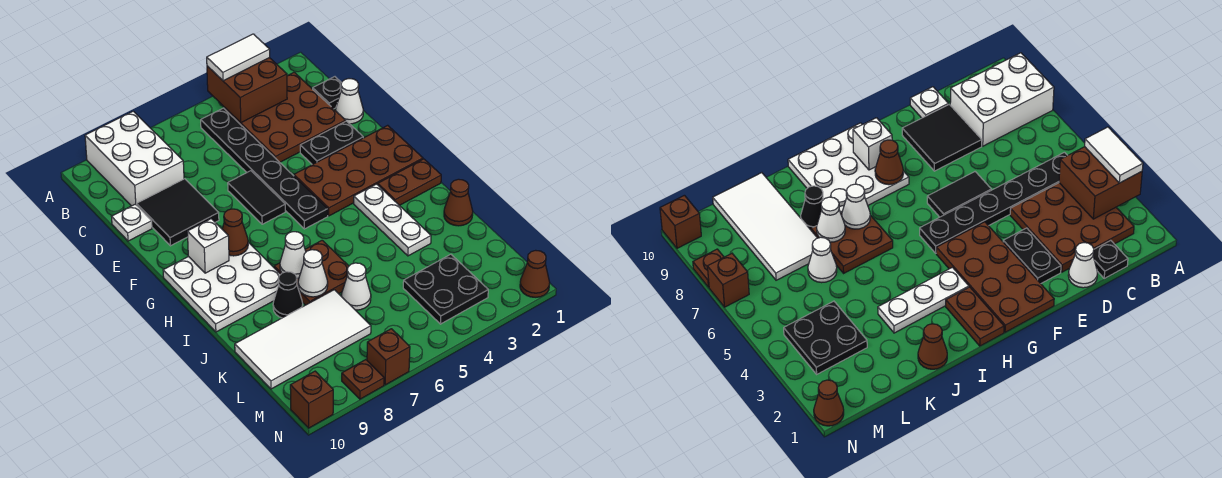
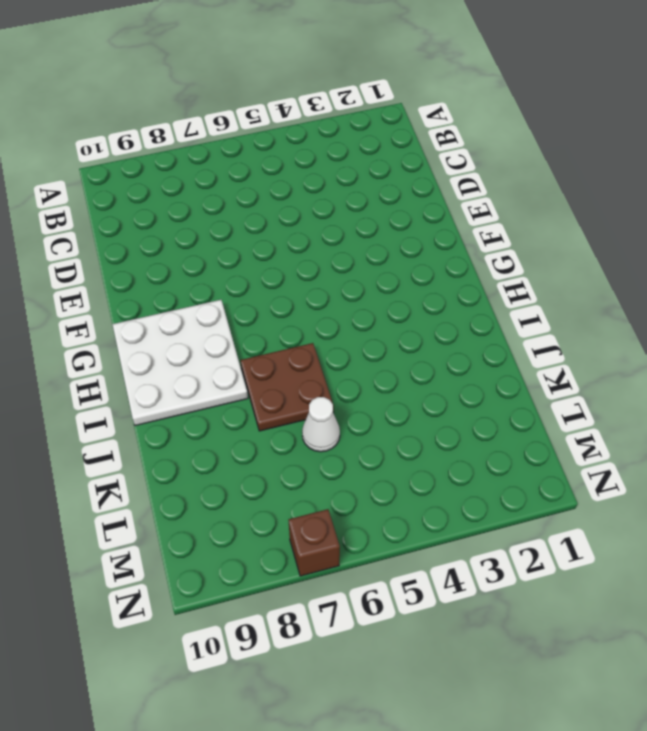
none -> white brick A8:C9 level 1
none -> brown plate B2:D4 level 1
none -> black plate B5:G5 level 1

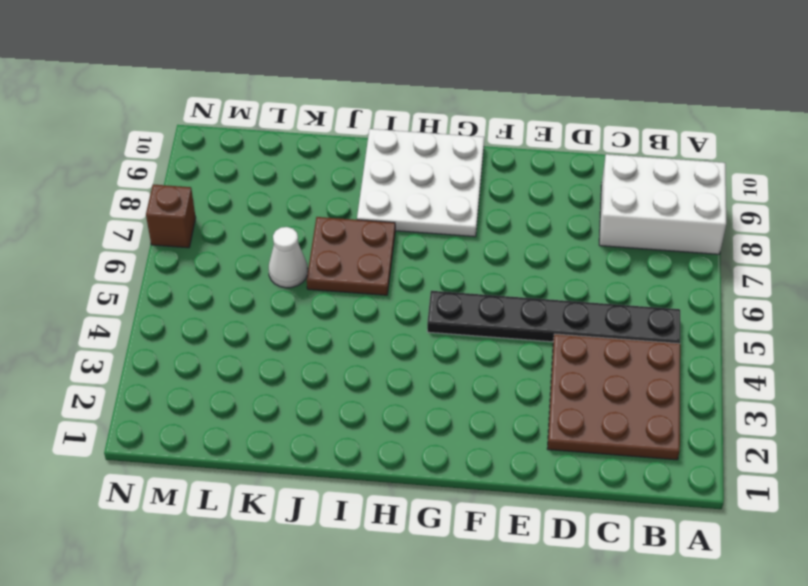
none -> black plate C1 level 1
none -> white cone D1 level 1
none -> black tile D8:E9 level 1

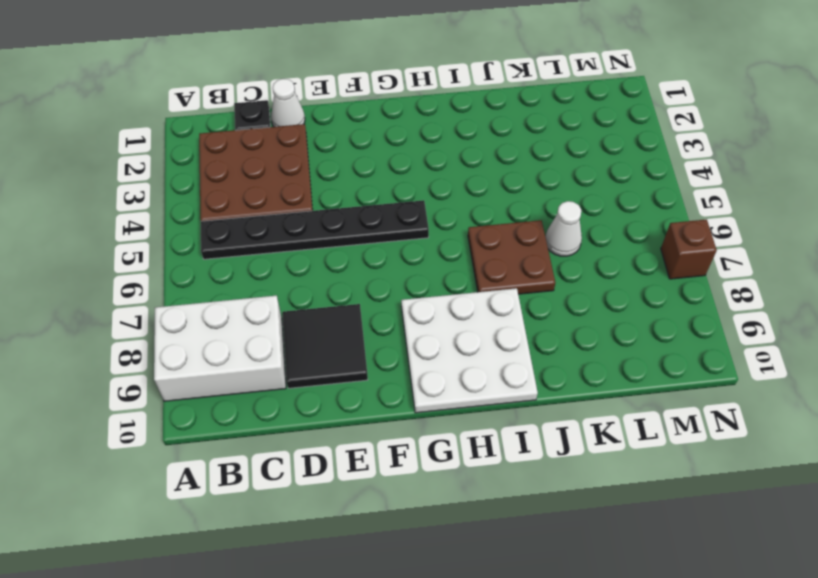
none -> white plate D10 level 1
none -> black plate E2:E3 level 1
none -> black tile E6:F6 level 1

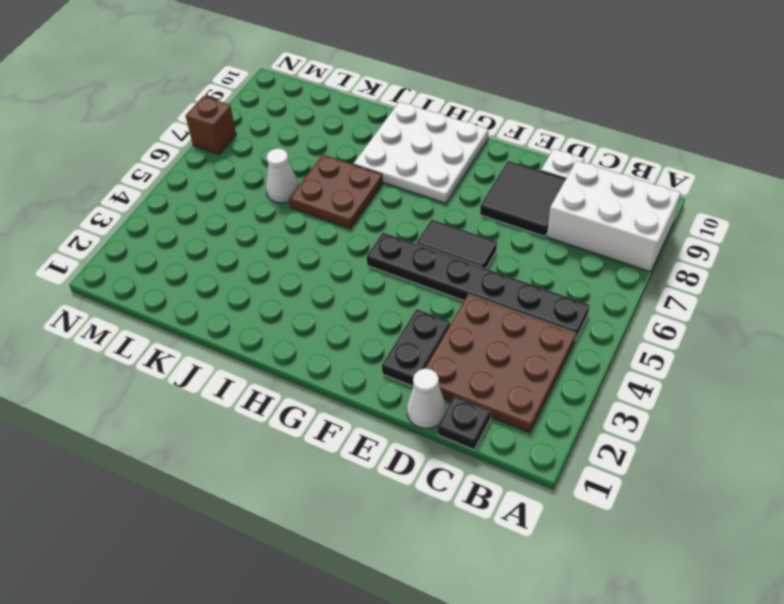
none -> brown plate F1:G4 level 1
none -> brown plate H1:H2 level 1
none -> white plate H3:J3 level 1

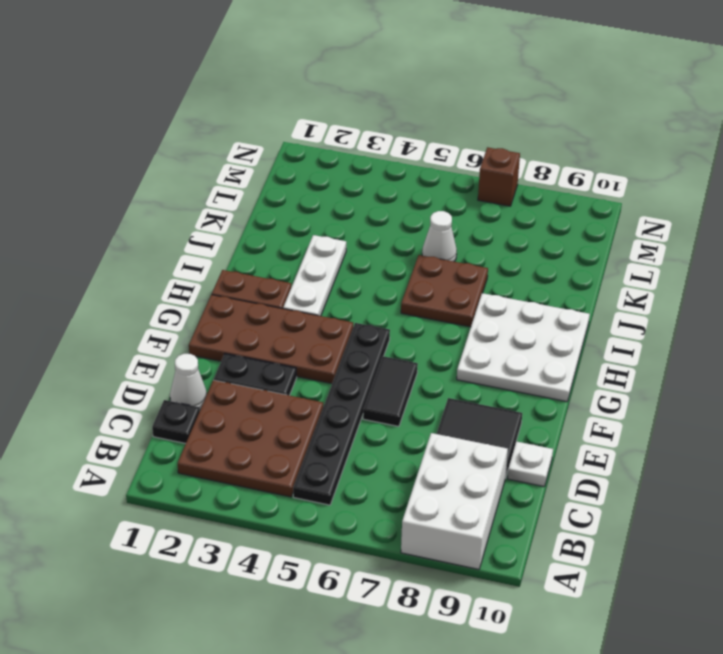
none -> brown cone J1 level 1
none -> black cone J8 level 1
none -> white tile K7:L10 level 1

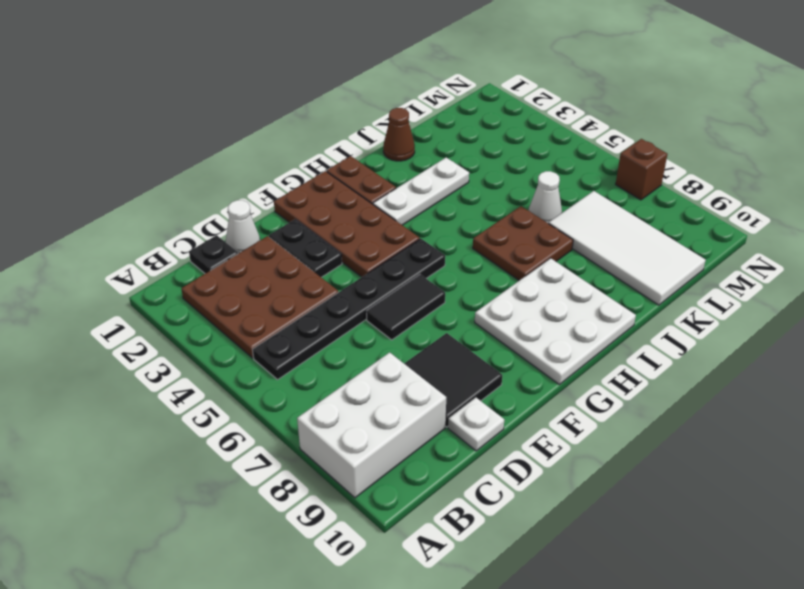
none -> black cone J8 level 1
none -> black plate L3:M4 level 1
none -> brown cone N1 level 1

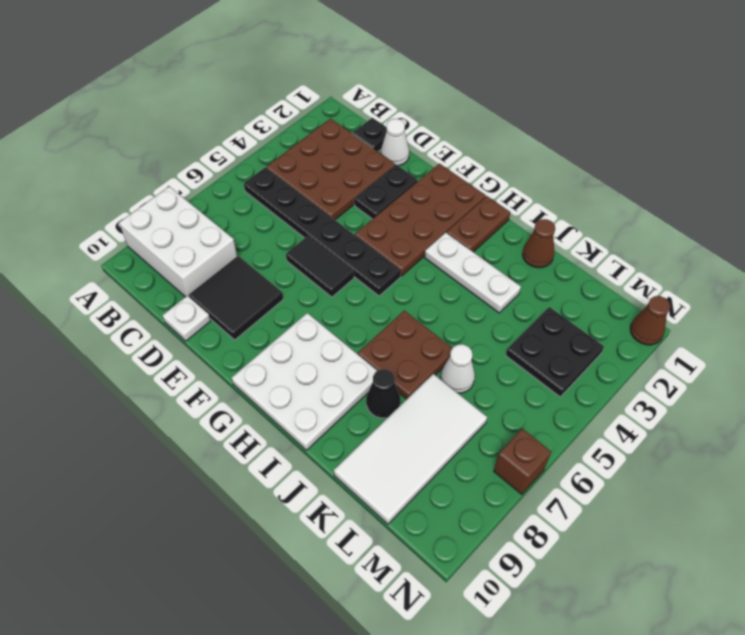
none -> brown plate N8 level 1
none -> brown brick N10 level 1
none -> brown brick A3:B4 level 2

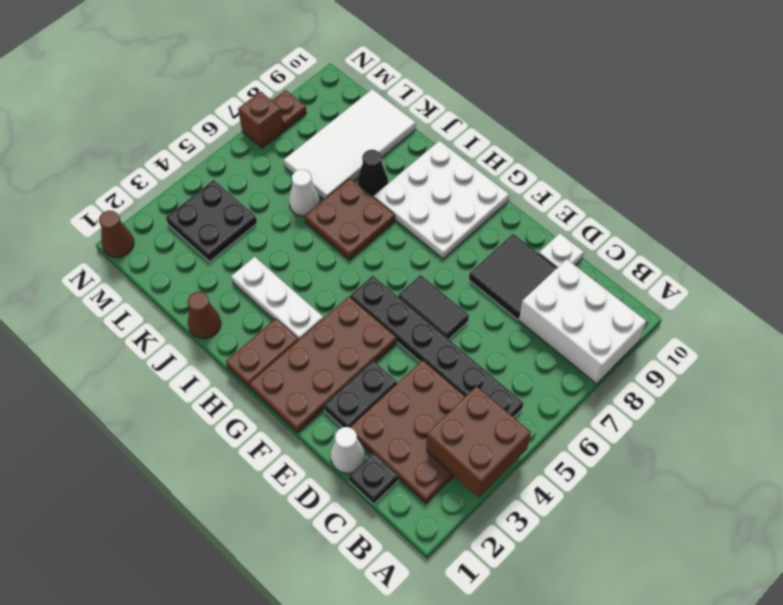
none -> brown brick N10 level 1
none -> brown cone G8 level 2
none -> white brick G9 level 2

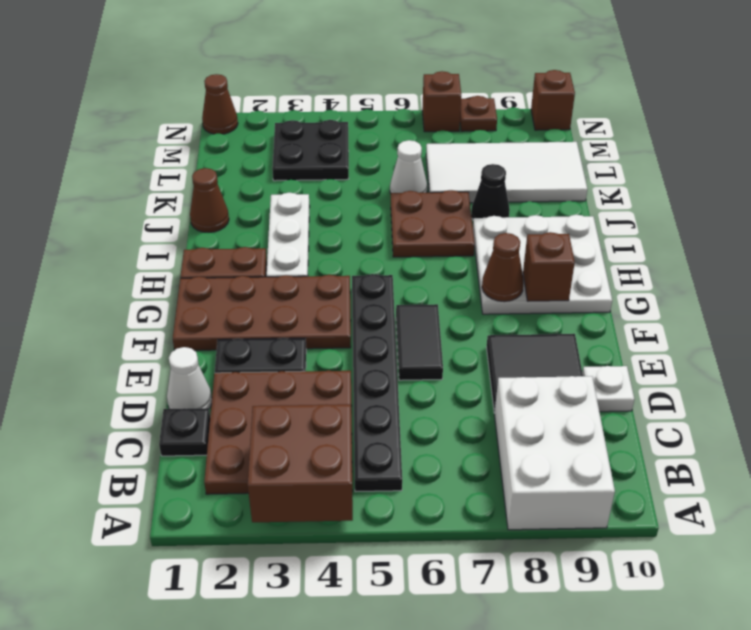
brown brick G9 level 2 -> white brick G9 level 2
none -> white cone I7 level 2
none -> white cone J7 level 2
none -> white tile A3:A4 level 3

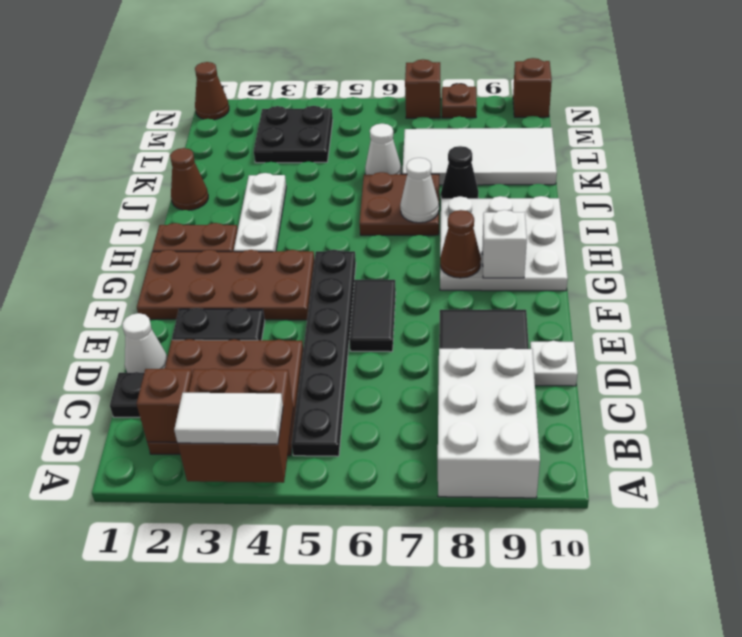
brown brick B2 level 2 -> none
none -> white cone J7 level 2

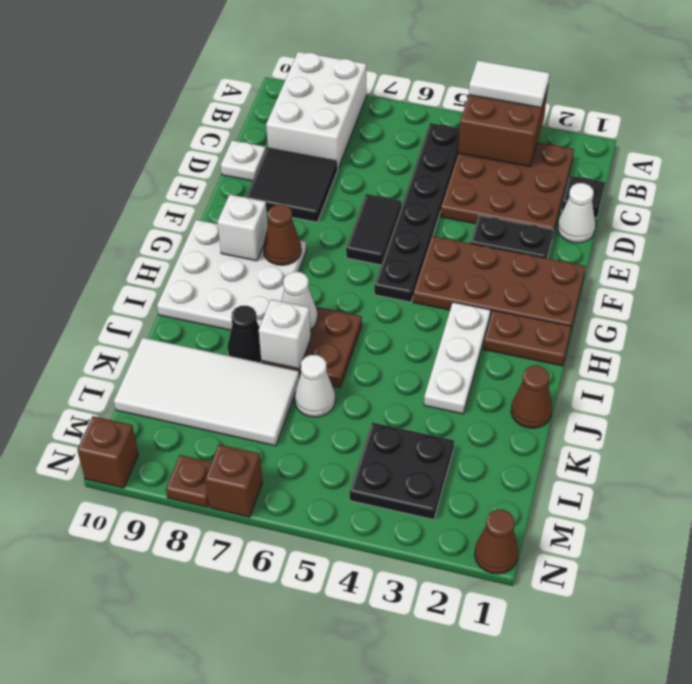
white brick J7 level 2 -> white cone J7 level 2

